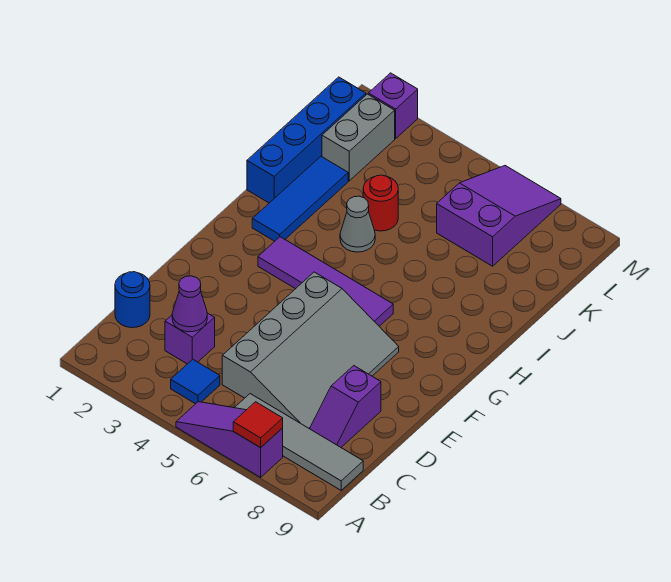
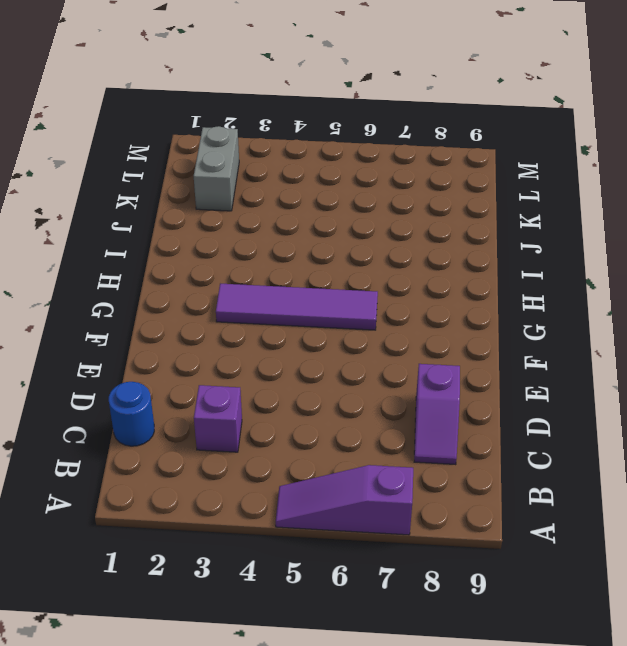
none -> blue tile B4 level 1
none -> grey tile B6:B9 level 1
none -> grey slope C5:F7 level 1 top 5

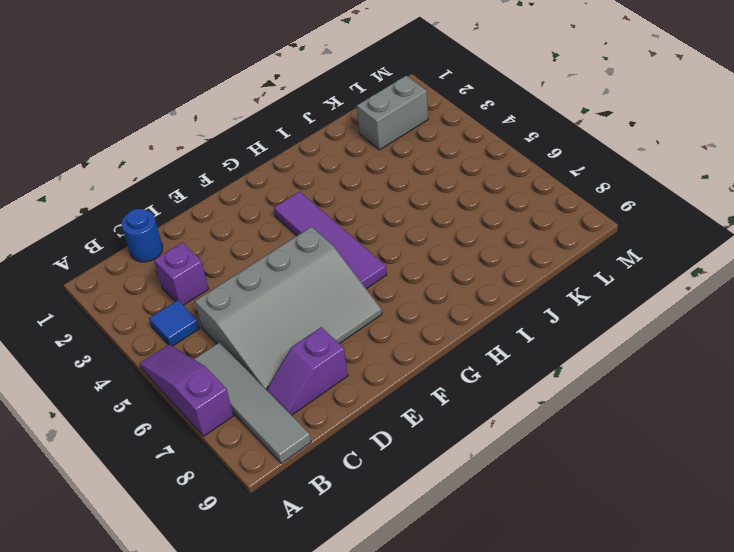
none -> blue tile H2:J2 level 1
none -> blue brick I1:L1 level 1
none -> grey cone I4 level 1

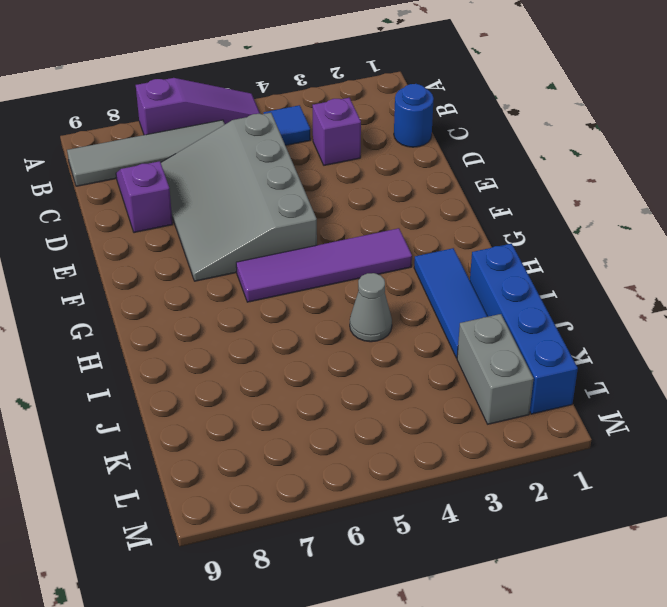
none -> red round brick J4 level 1
none -> purple slope K6:M7 level 1 top K
none -> purple brick M2 level 1

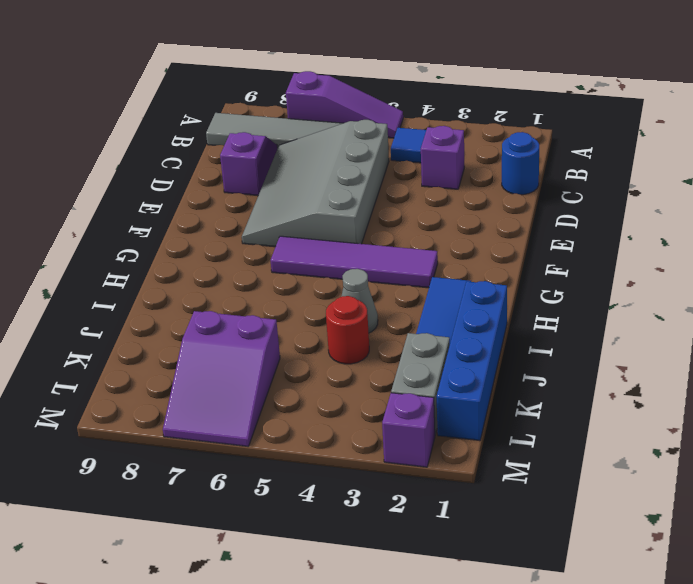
none -> red tile A7 level 2
none -> purple cone C3 level 2

